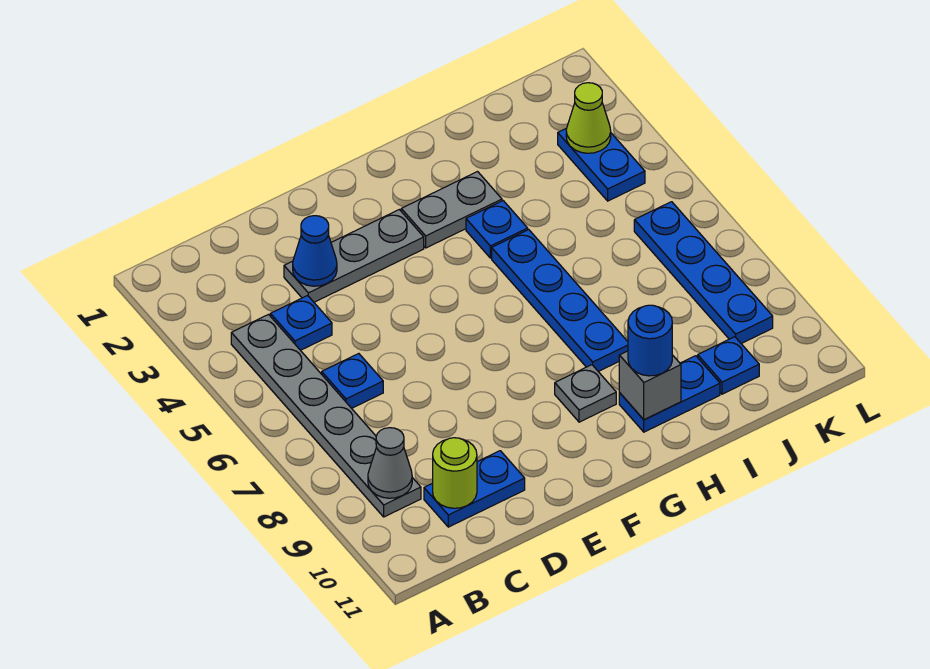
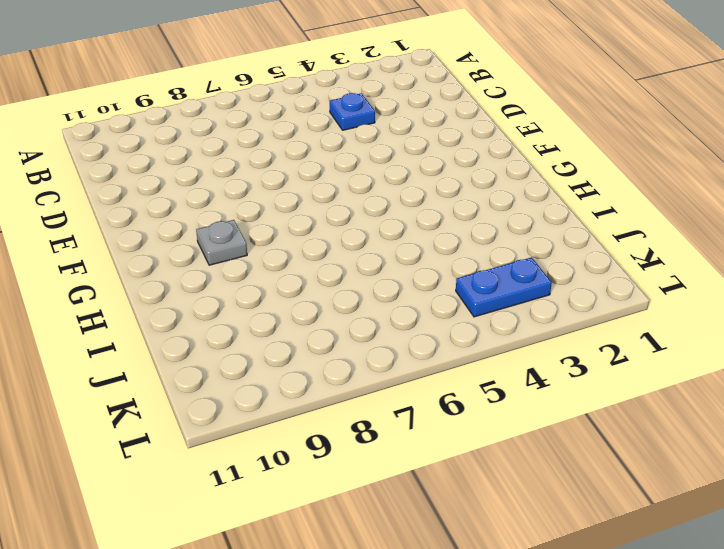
none -> grey plate B4:B9 level 1
none -> blue plate C6 level 1
none -> blue plate C10:D10 level 1

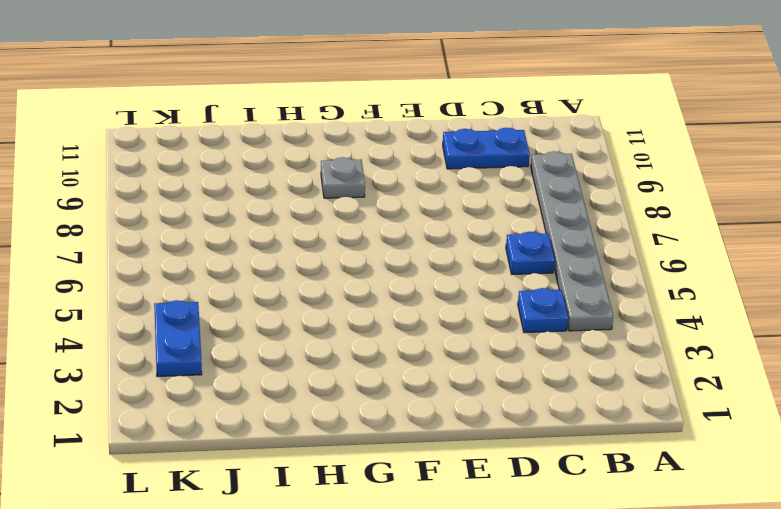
none -> grey plate D3:F3 level 1
none -> grey plate G3:H3 level 1
none -> blue plate H4 level 1

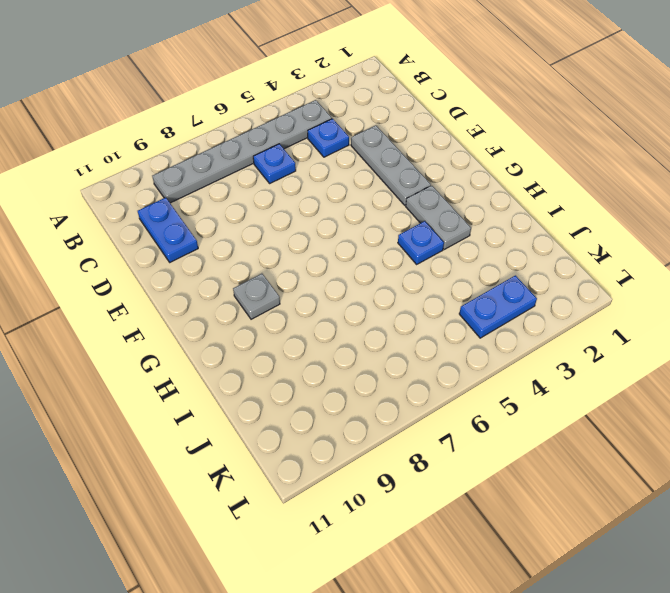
none -> blue plate H5:H8 level 1
none -> blue plate H10:I10 level 1
none -> blue plate J10 level 1

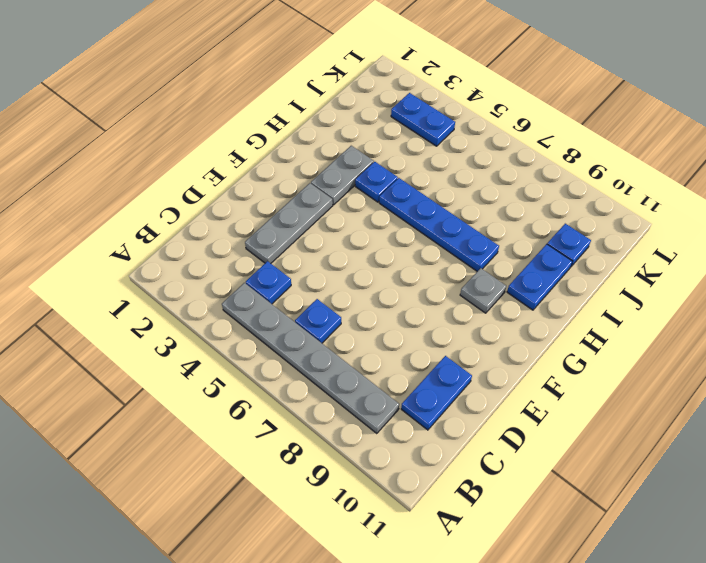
none -> blue plate K6:K9 level 1
none -> grey cone B9 level 2
none -> lime round brick C10 level 2

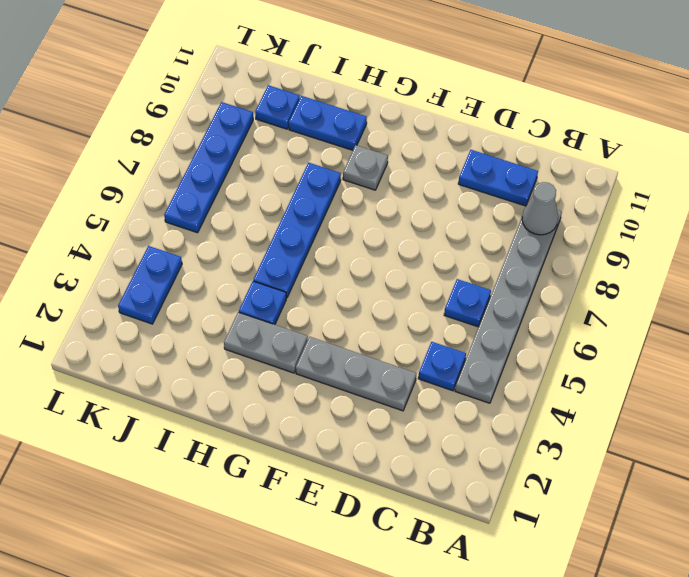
none -> lime round brick C10 level 2
none -> blue cone D3 level 2
none -> grey brick H10 level 2

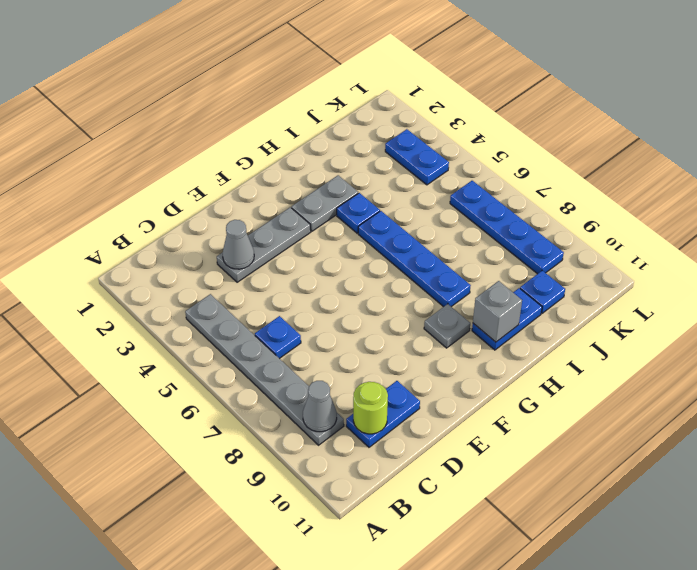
grey cone D3 level 2 -> blue cone D3 level 2
none -> blue plate C4 level 1
none -> lime cone K3 level 2
none -> blue round brick H10 level 3

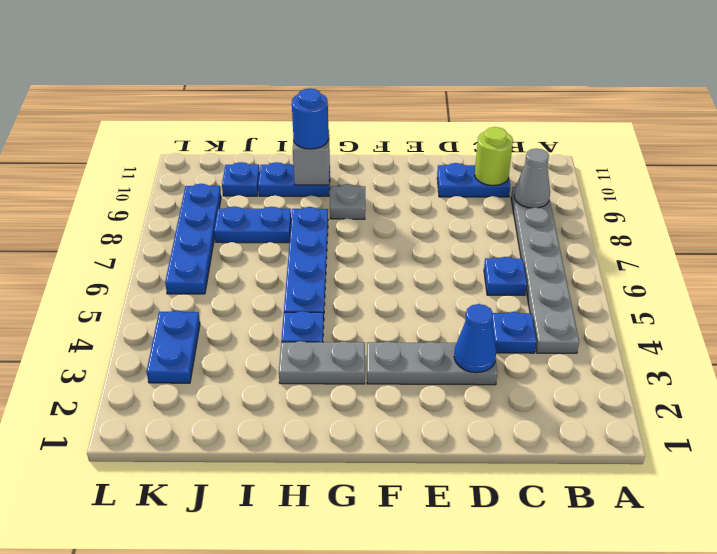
blue plate I8:J8 level 1 -> none
none -> lime cone K3 level 2

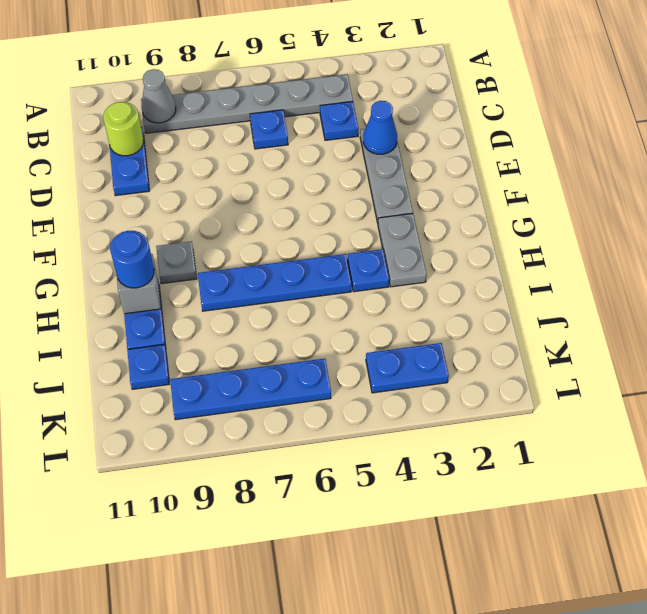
none -> lime cone K3 level 2

